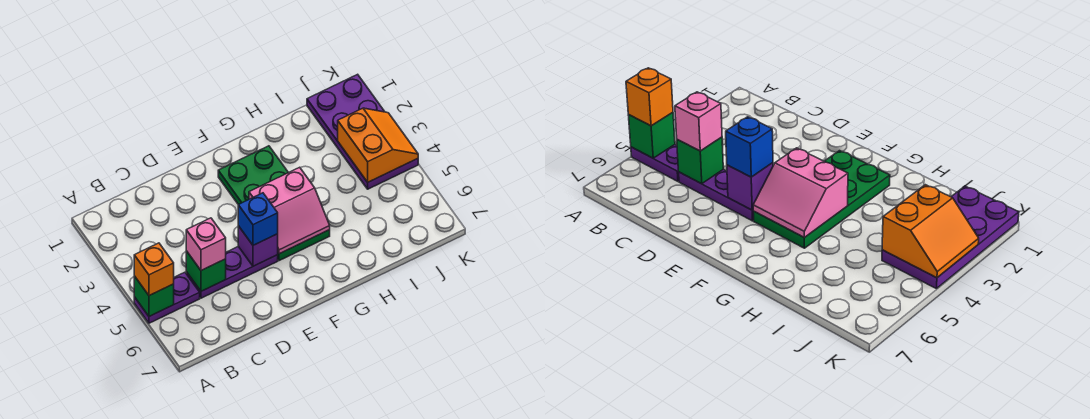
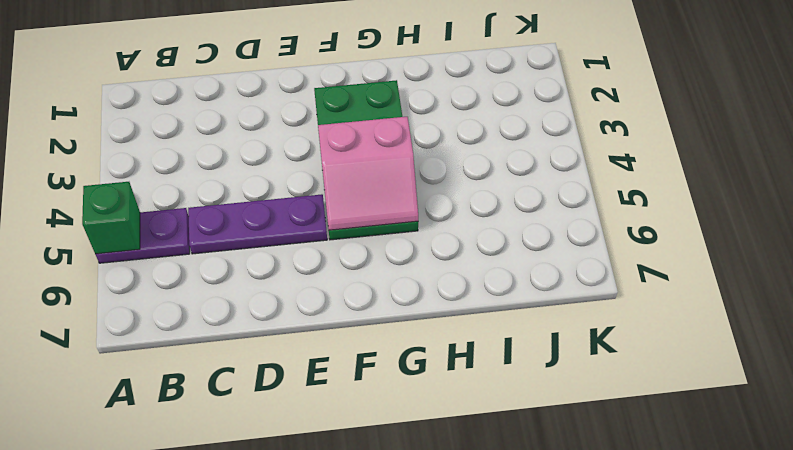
none -> purple plate J1:K4 level 1
none -> green brick C5 level 2
none -> purple brick E5 level 2

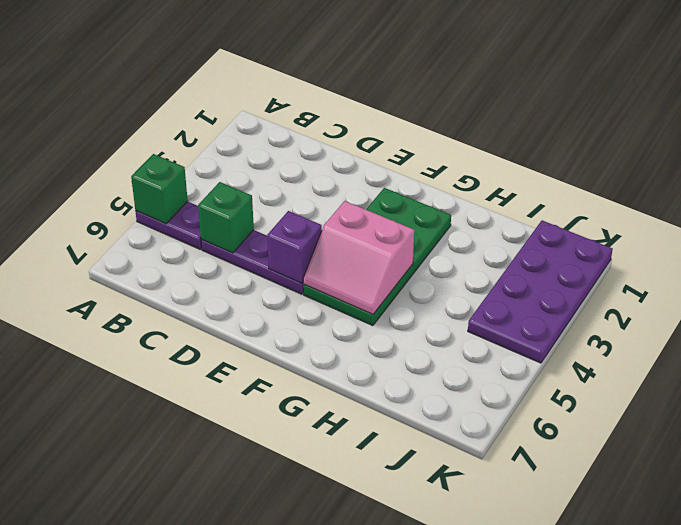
none -> orange slope J3:K4 level 2 top J
none -> orange brick A5 level 3
none -> pink brick C5 level 3

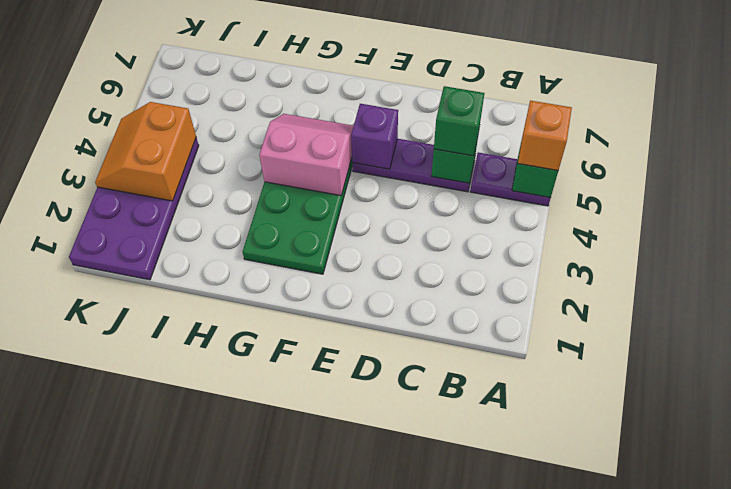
green brick C5 level 3 -> pink brick C5 level 3
none -> blue brick E5 level 3

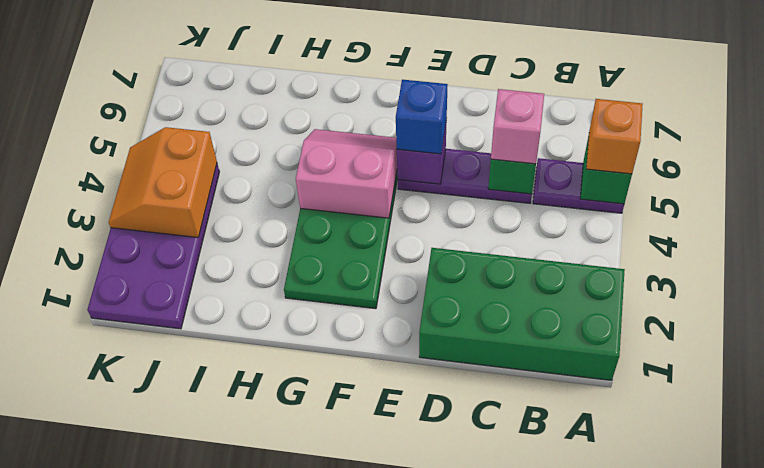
green brick A1:D2 level 1 -> none

